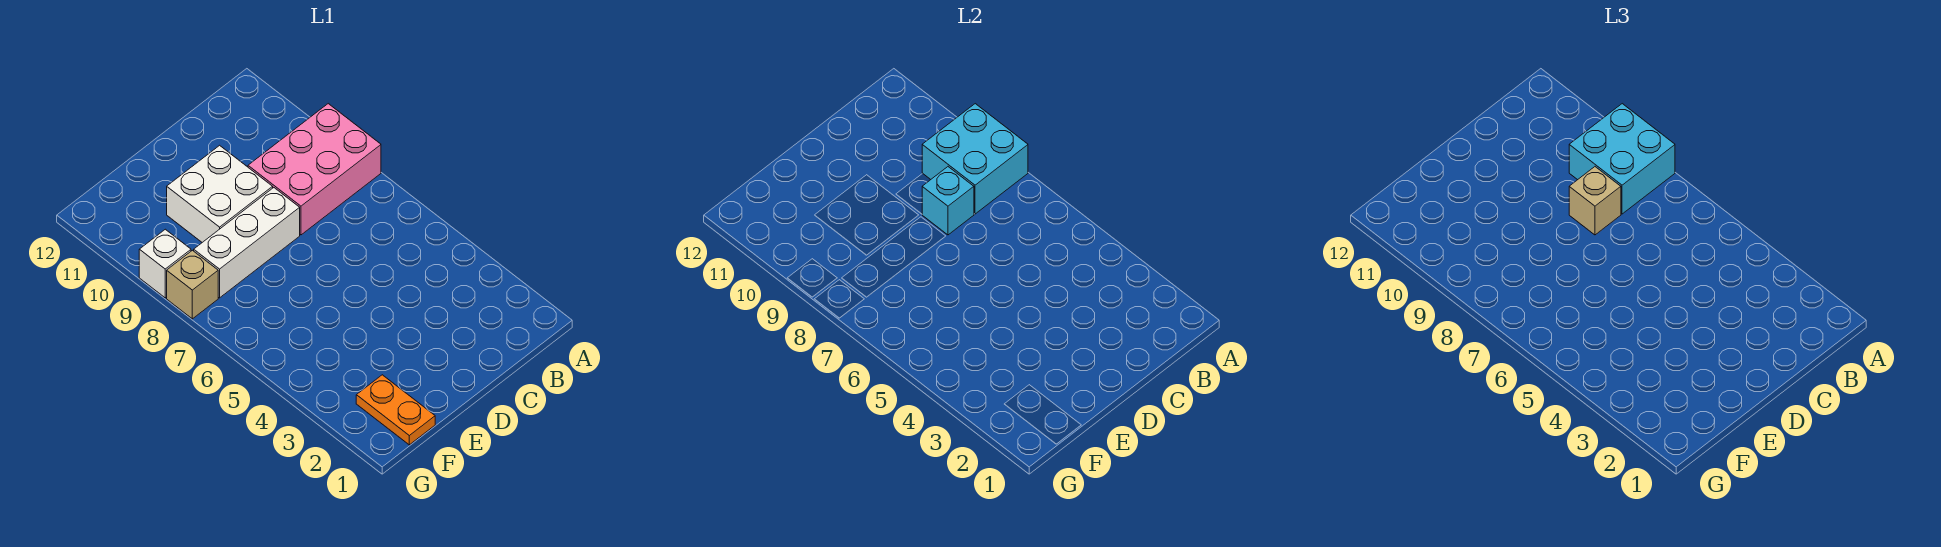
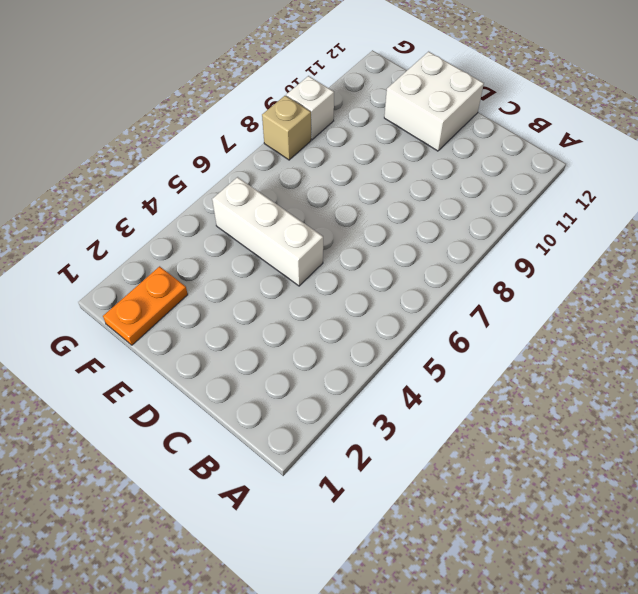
white brick D5:F5 level 1 -> white brick D8:F8 level 1
white brick D11:E12 level 1 -> white brick D9:E10 level 1
none -> pink brick A8:C9 level 1
none -> cyan brick A8:B9 level 2

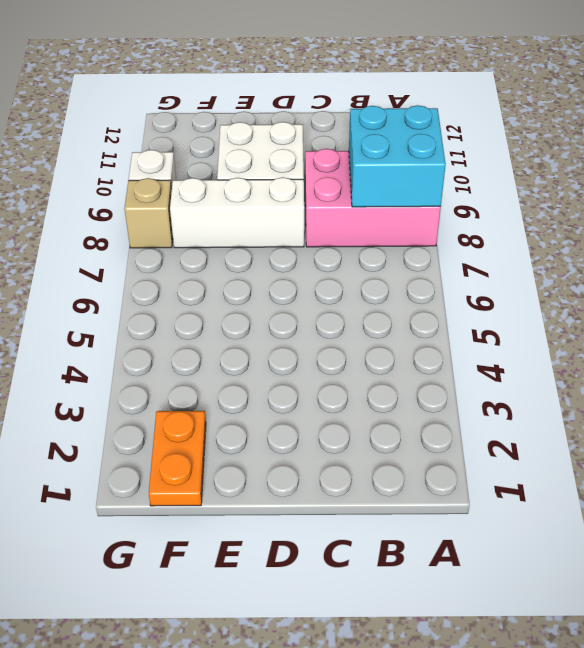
none -> cyan brick C8 level 2
none -> cyan brick A8:B9 level 3

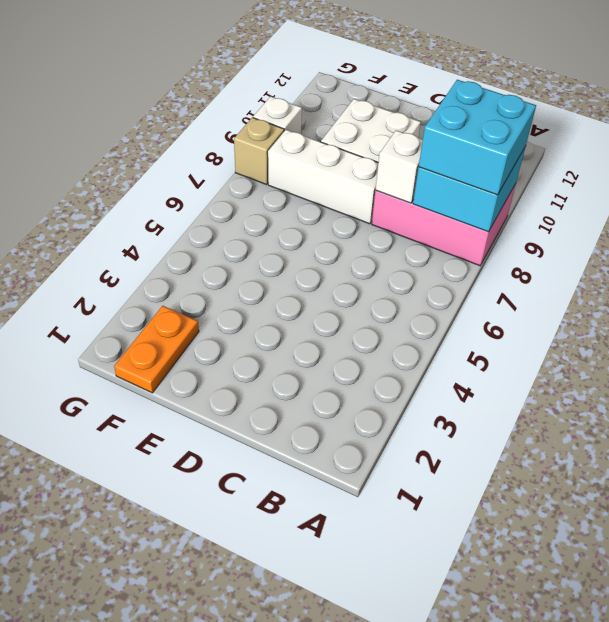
white brick C8 level 2 -> cyan brick C8 level 2
none -> tan brick C8 level 3

